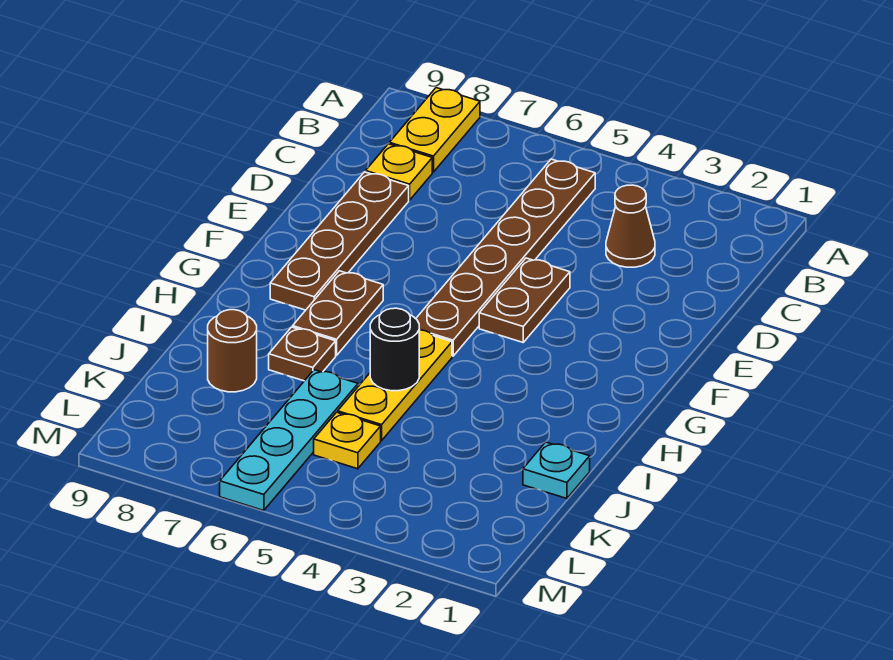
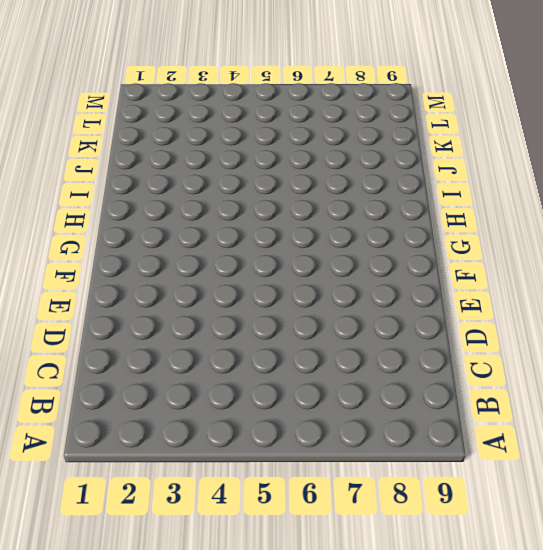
none -> yellow plate A8:B8 level 1
none -> brown plate B5:G5 level 1
none -> brown cone C3 level 1

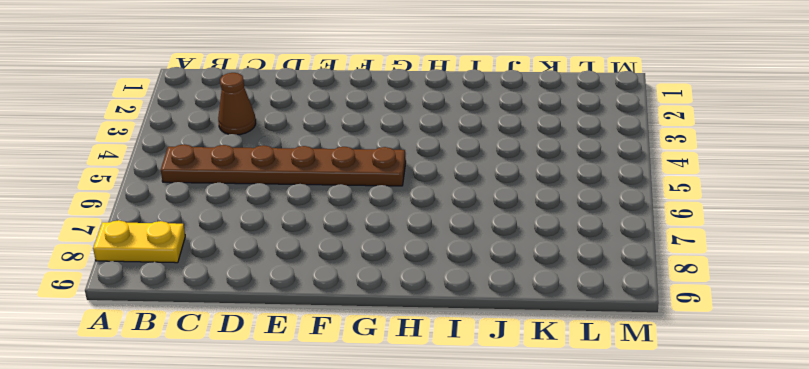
none -> yellow plate C8 level 1
none -> brown plate D8:G8 level 1
none -> brown plate E4:F4 level 1

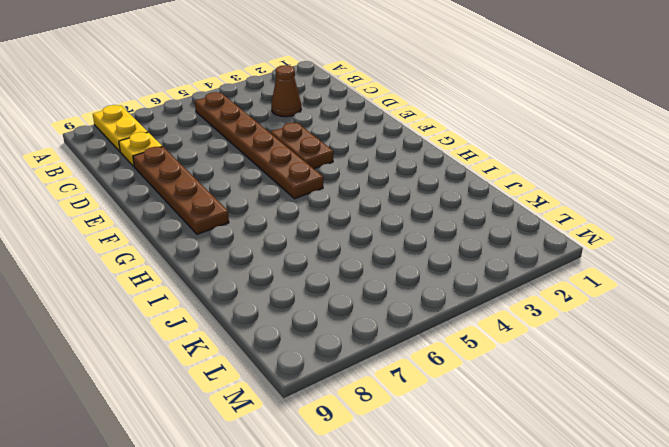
none -> brown plate G7:H7 level 1
none -> yellow plate H5:J5 level 1
none -> brown plate I7 level 1

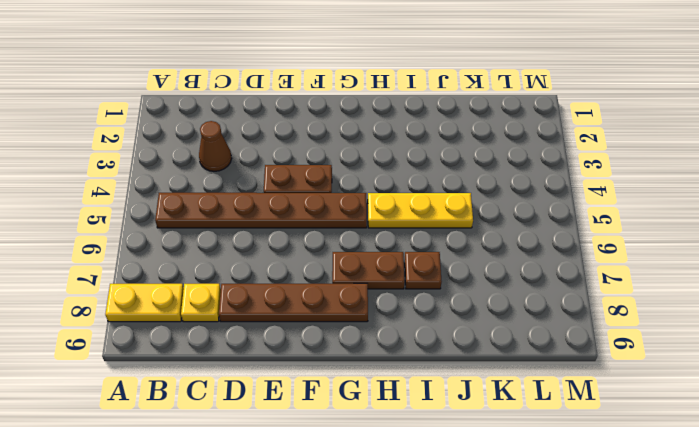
none -> cyan plate J1 level 1
none -> cyan plate J6:M6 level 1
none -> brown round brick J8 level 1

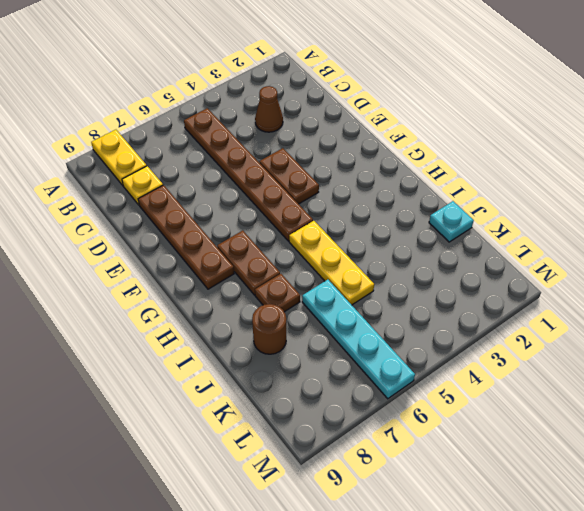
none -> yellow plate K5 level 1
none -> black round brick I5 level 2

